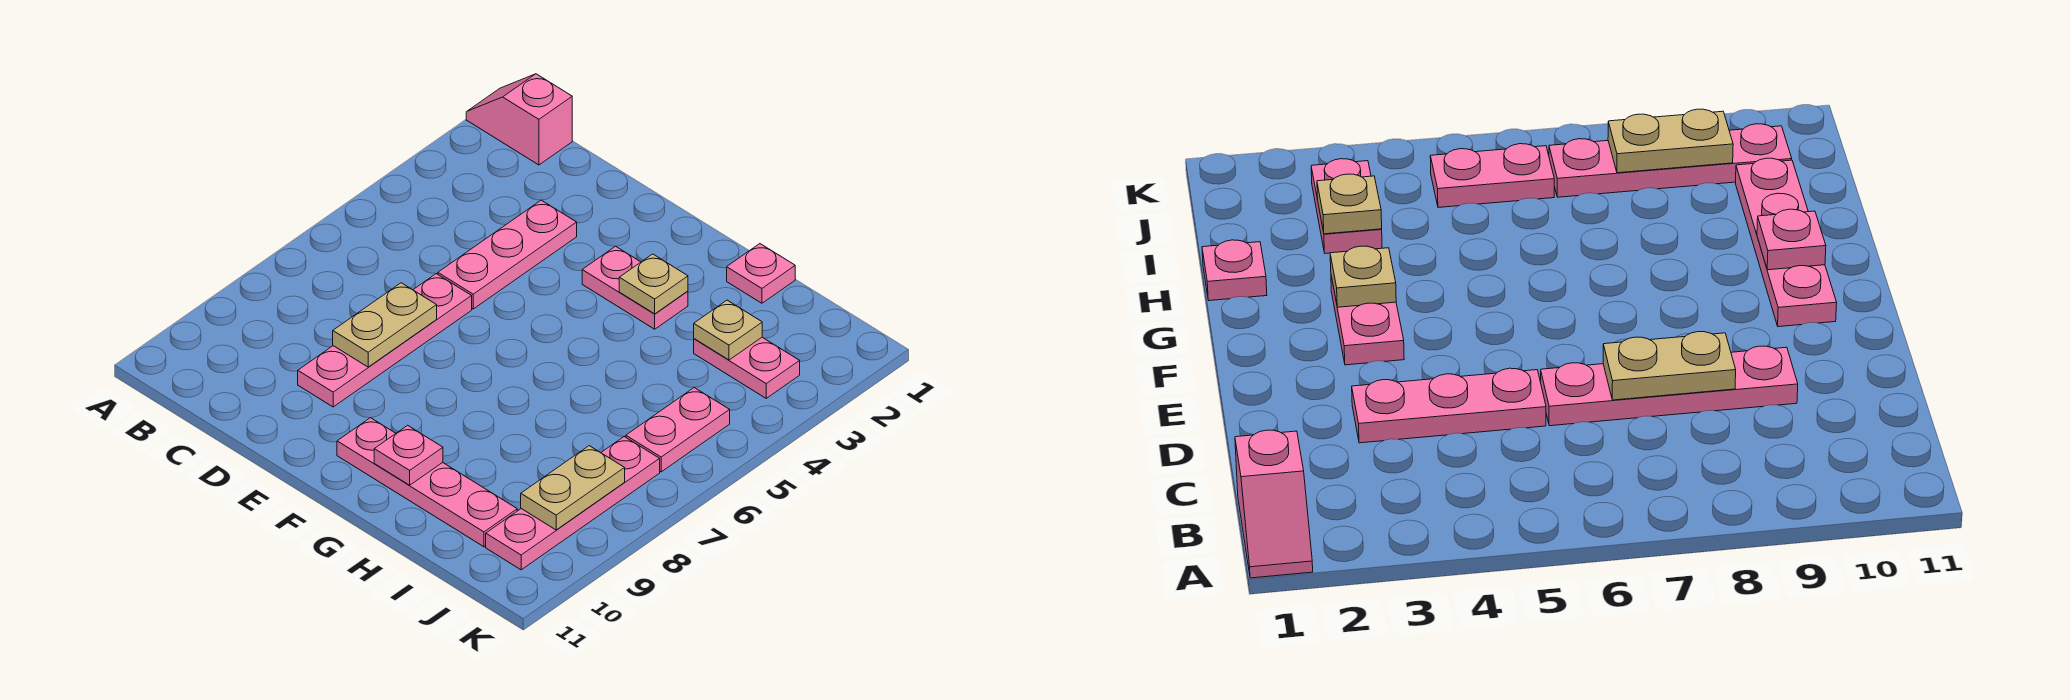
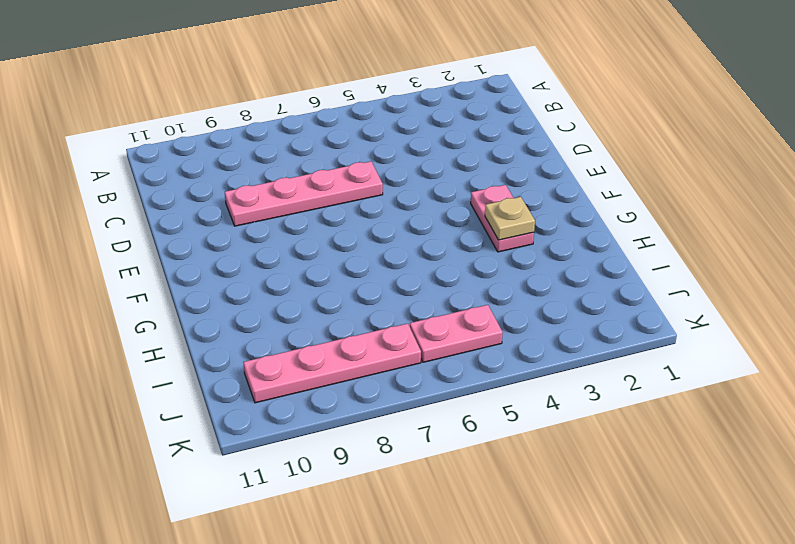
none -> pink slope A1:B1 level 1 top B
none -> pink plate D3:D5 level 1
none -> pink plate F10:I10 level 1

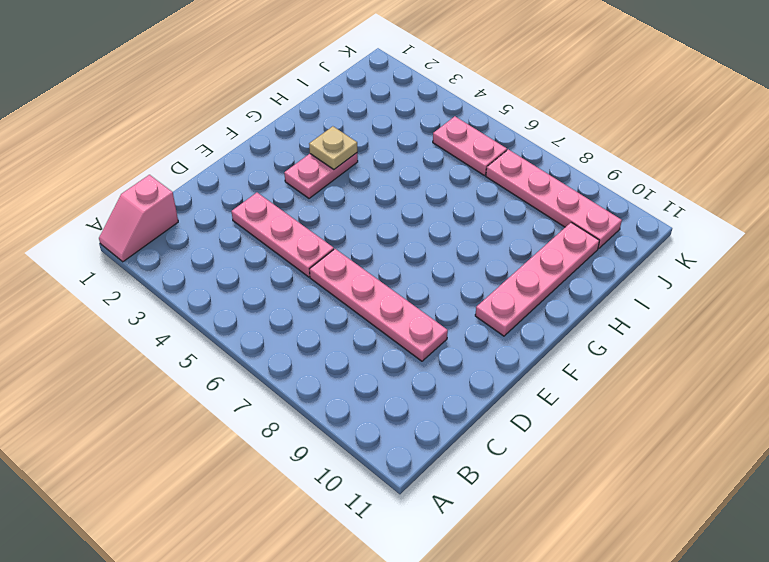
none -> pink plate H1 level 1
none -> pink plate I3:J3 level 1
none -> tan plate D7:D8 level 2

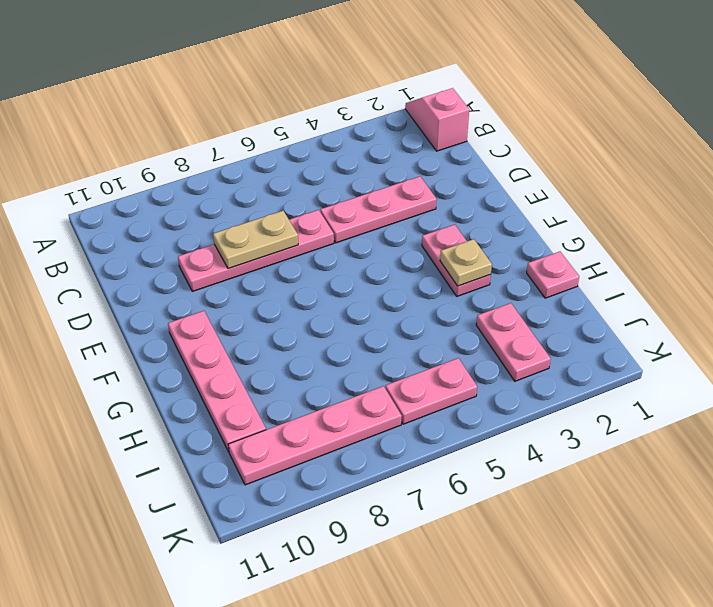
none -> pink plate G10 level 2
none -> tan plate I3 level 2
none -> tan plate J8:J9 level 2

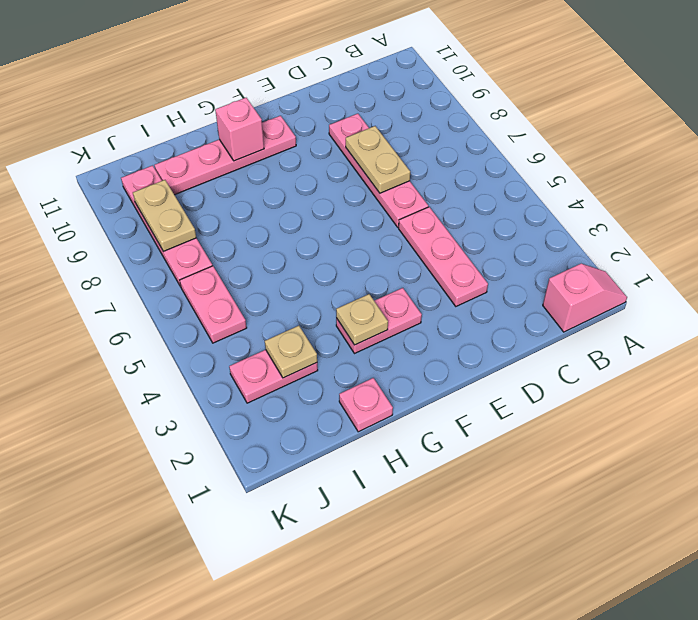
pink brick G10 level 2 -> pink plate G10 level 2

